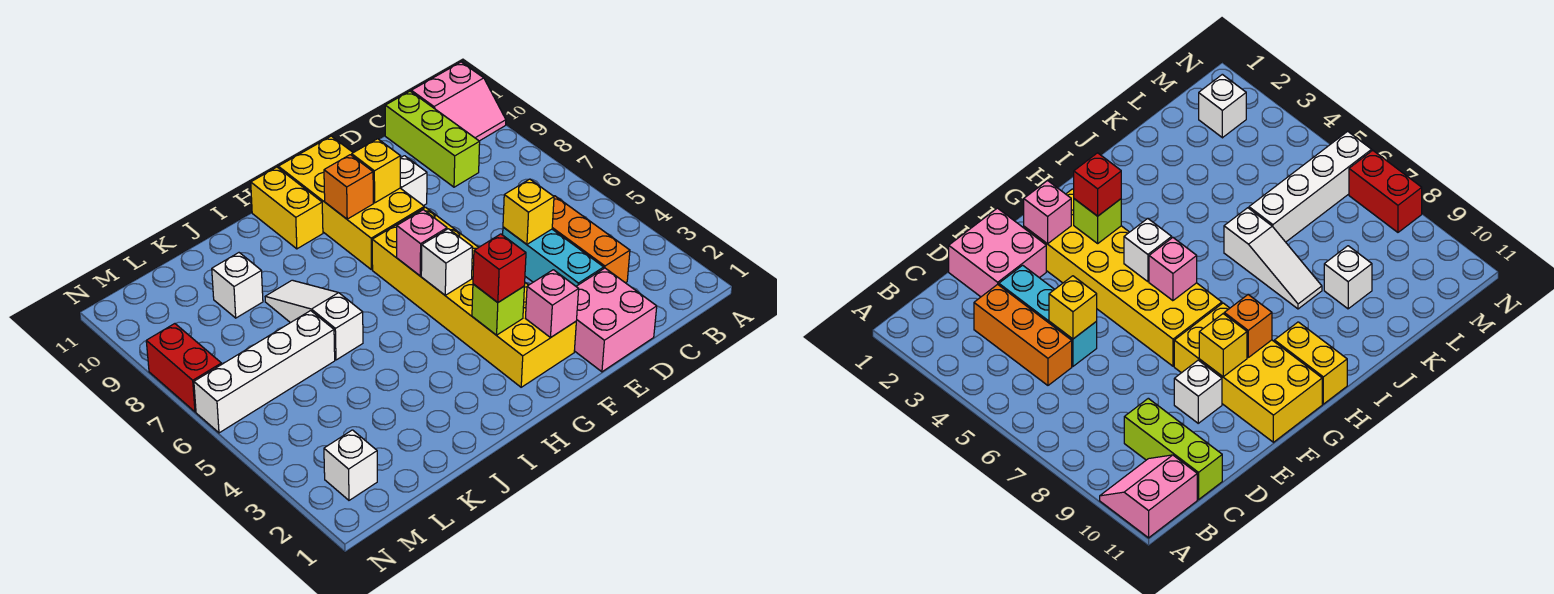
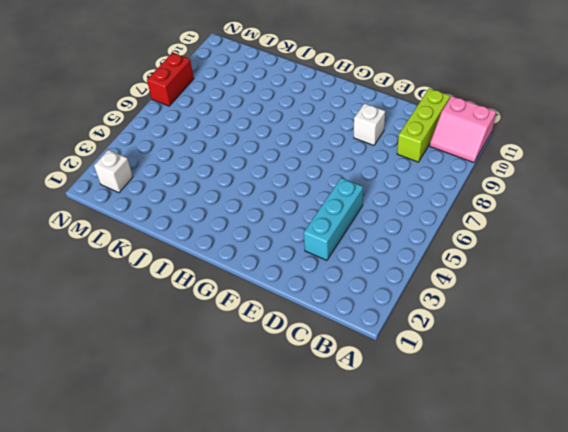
none -> orange brick C3:C5 level 1
none -> pink brick D1:E2 level 1
none -> yellow brick F2:G7 level 1

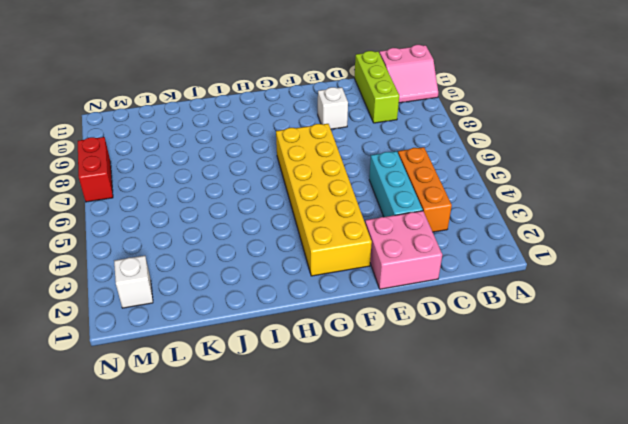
none -> yellow brick F8:G11 level 1
none -> yellow brick H10:H11 level 1
none -> white slope J6:J8 level 1 top 6

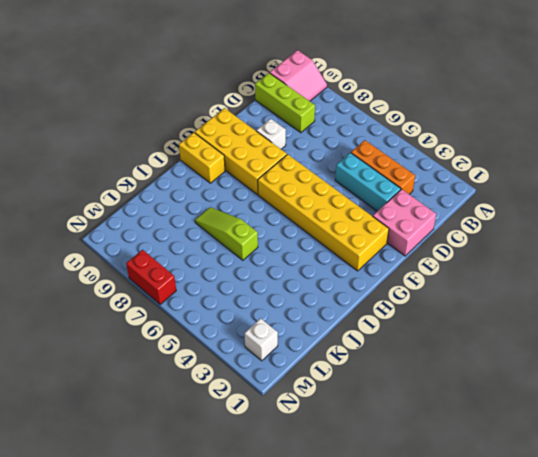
lime slope J6:J8 level 1 top 6 -> white slope J6:J8 level 1 top 6
none -> white brick K6:N6 level 1
none -> white brick K9 level 1
none -> yellow brick D5 level 2

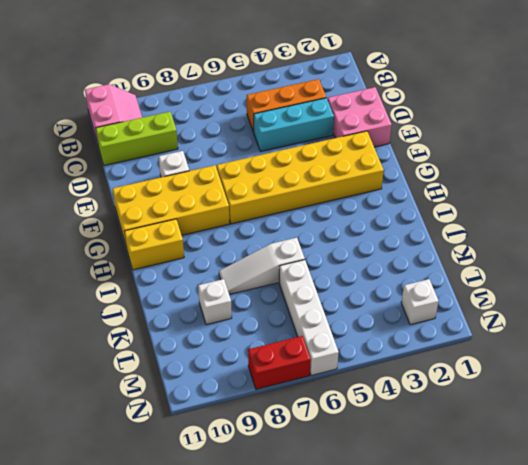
none -> yellow brick D5 level 2
none -> pink brick F2 level 2
none -> yellow brick F9 level 2

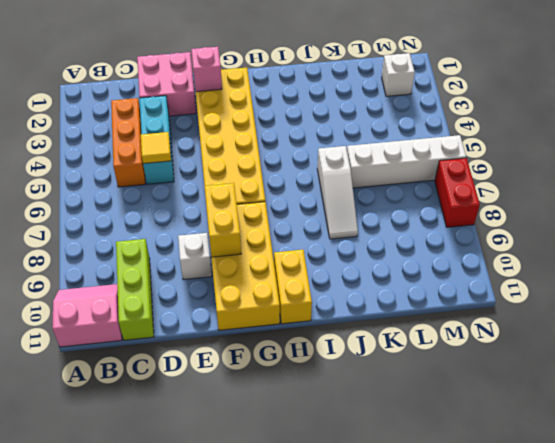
yellow tile D5 level 2 -> yellow brick D5 level 2
yellow brick F8:F9 level 2 -> yellow brick F9 level 2
none -> white brick K9 level 1
none -> lime brick G3 level 2
none -> white brick G5 level 2

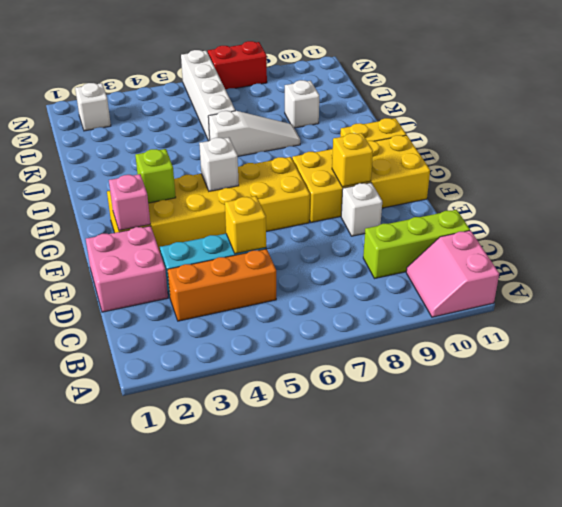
none -> pink brick G6 level 2
none -> orange brick G9 level 2
none -> red brick G3 level 3

